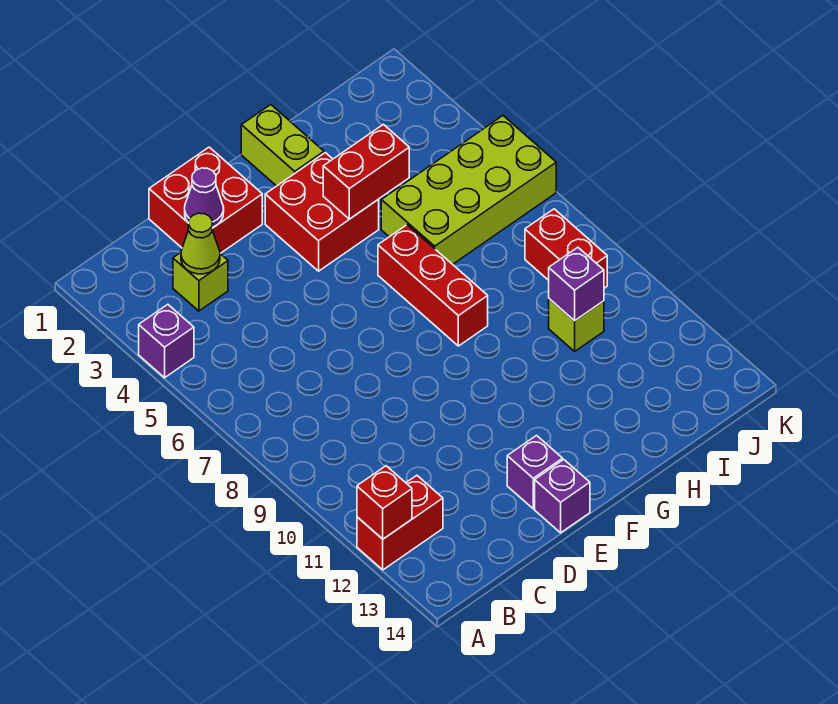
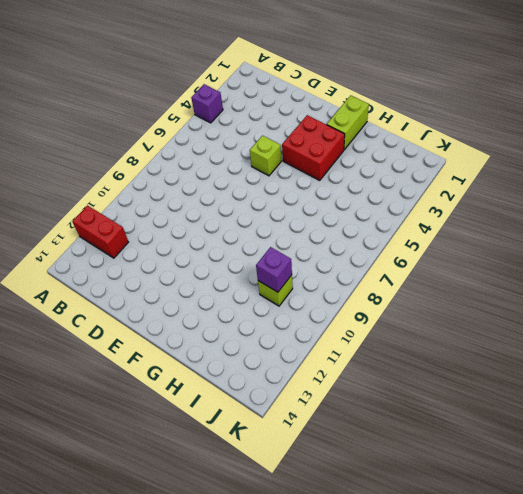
lime brick E5 level 1 -> lime brick C3 level 1
none -> red brick D1:E2 level 1
none -> purple brick E13 level 1
none -> purple brick E14 level 1

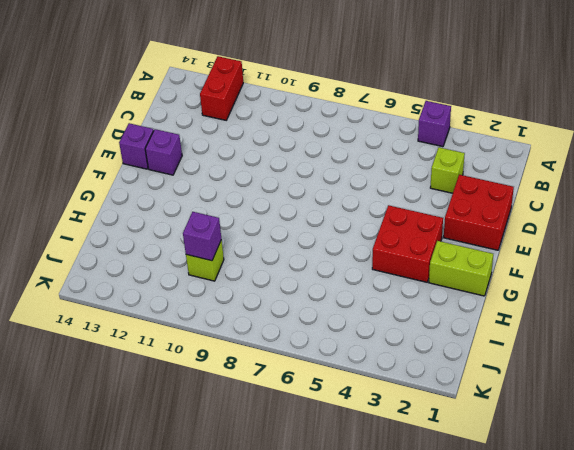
none -> red brick G6:G8 level 1
none -> lime brick H5:K6 level 1
none -> red brick J8:J9 level 1

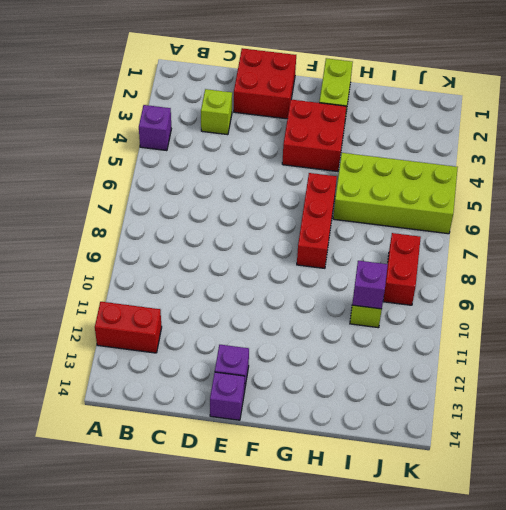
none -> red brick A12 level 2
none -> lime cone C3 level 2
none -> purple cone D2 level 2

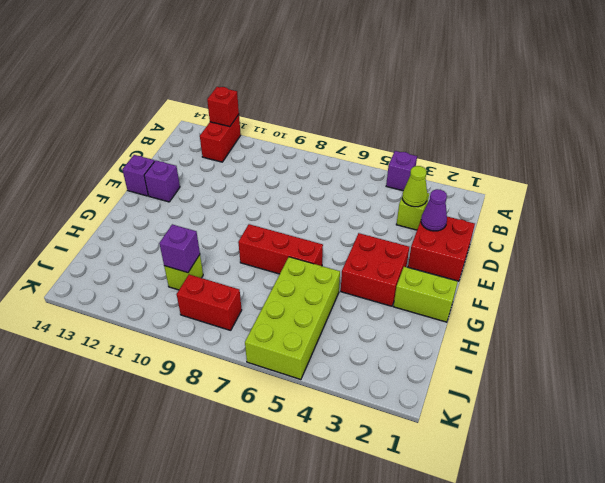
none -> red brick G4:H4 level 2

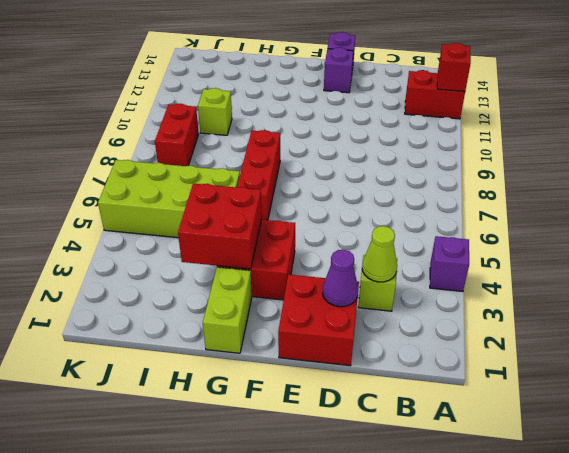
red brick G3:H4 level 2 -> red brick G4:H4 level 2
none -> purple brick I10 level 2

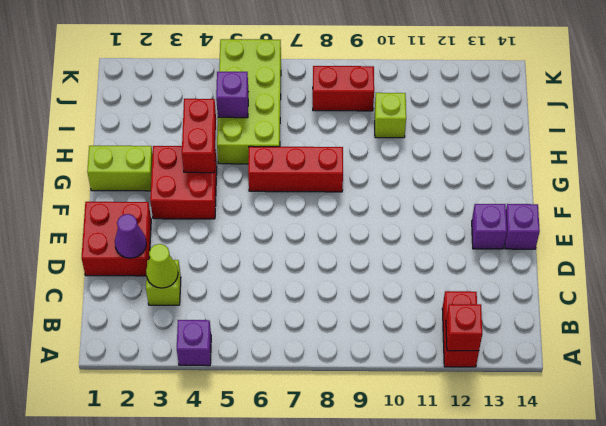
purple brick I5 level 2 -> purple brick I10 level 2

